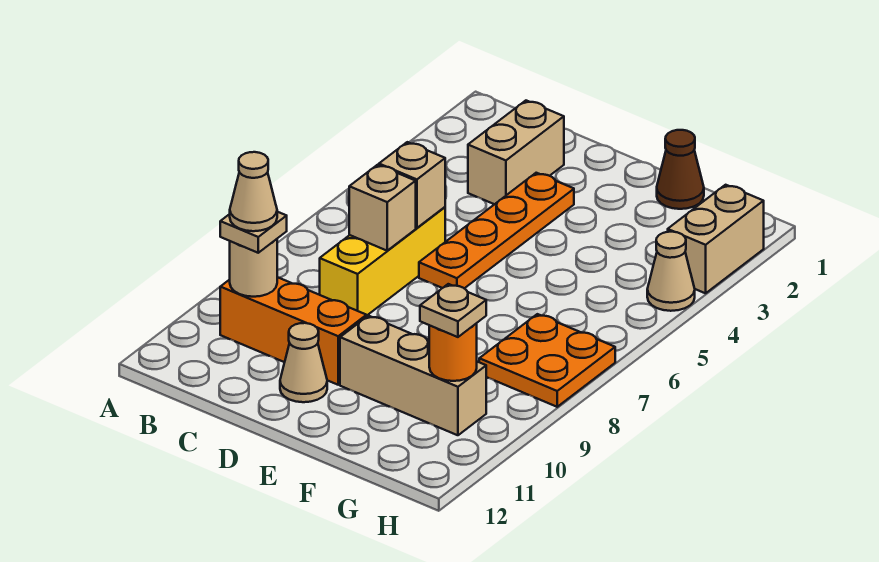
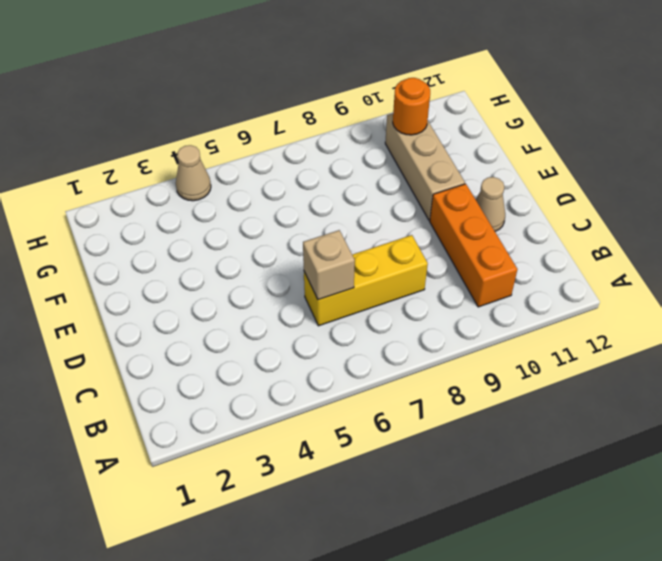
none -> tan brick C2:C3 level 1
none -> orange plate D3:D6 level 1
none -> brown cone F1 level 1

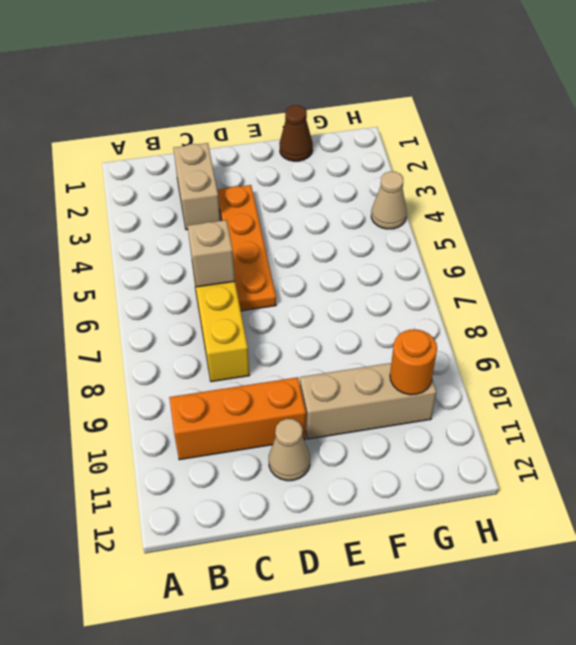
none -> orange plate G7:H8 level 1
none -> tan brick H2:H3 level 1
none -> tan round brick B10 level 2

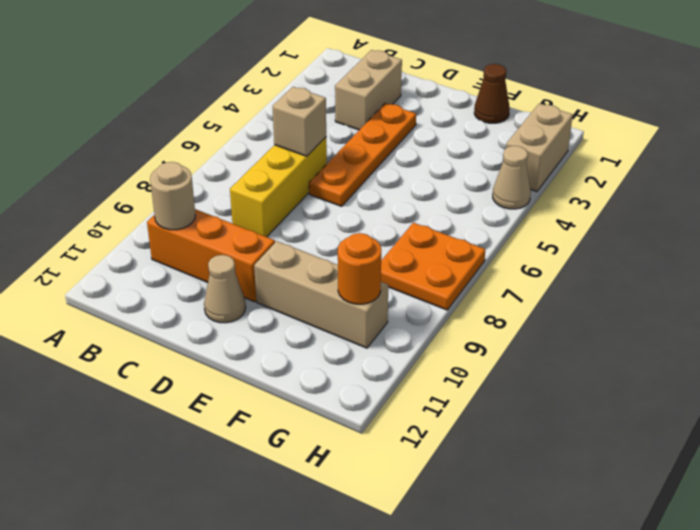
none -> tan brick C7 level 2
none -> tan plate B10 level 3
none -> tan plate G10 level 3

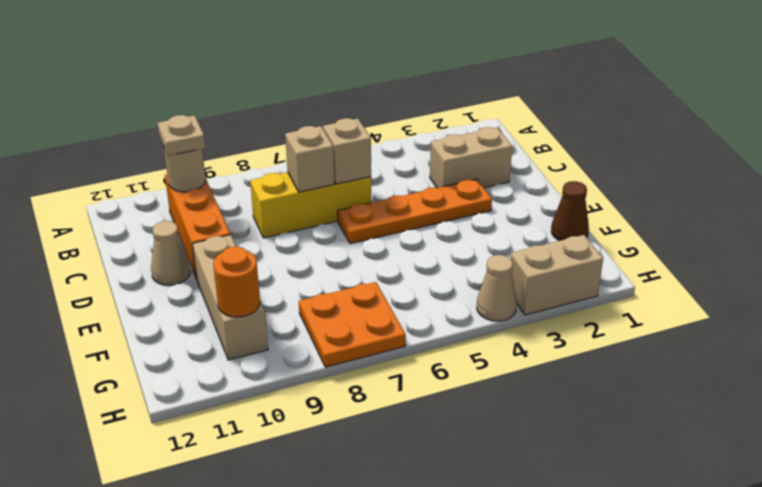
none -> tan plate G10 level 3
none -> tan cone B10 level 4

